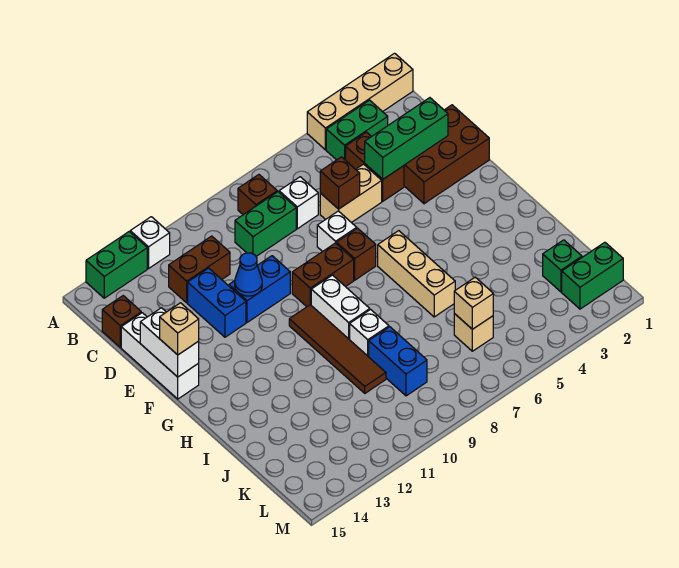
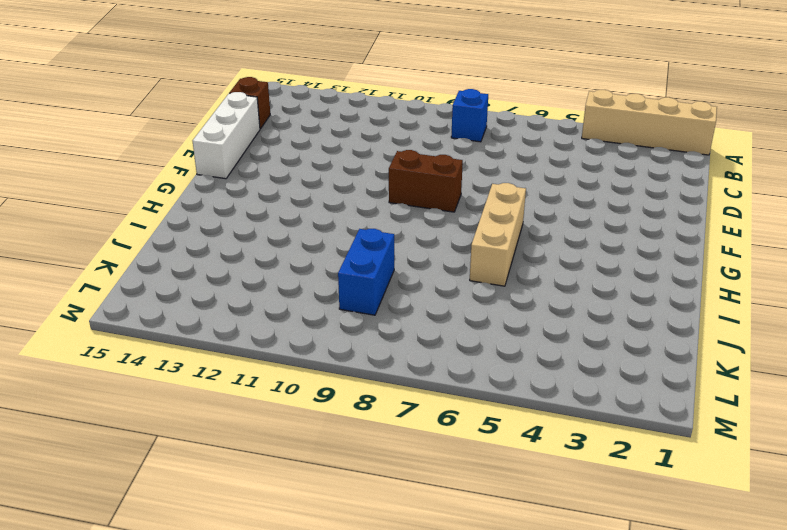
blue brick B8 level 1 -> brown brick B8 level 1
none -> white brick A12 level 1
none -> green brick A13:A14 level 1
none -> green brick B3:B4 level 1
none -> brown brick C4:D4 level 1

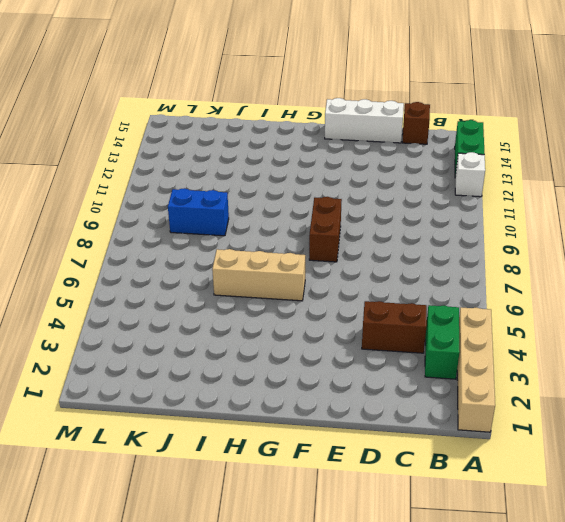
none -> brown brick B8 level 1
none -> white brick C7 level 1
none -> green brick C8:C9 level 1
none -> brown brick C11:C12 level 1

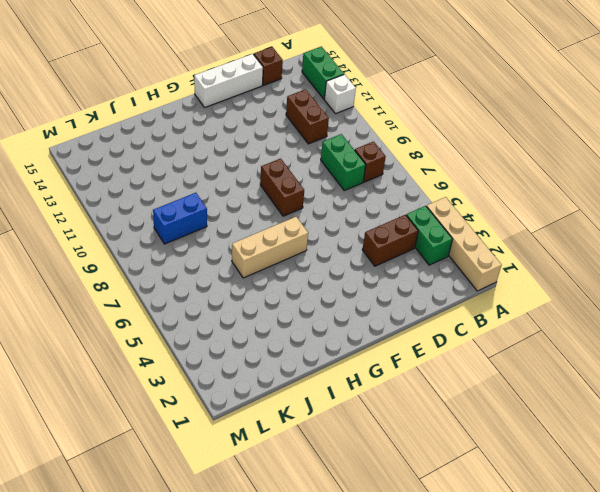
none -> white brick C7 level 1
none -> brown brick D1:E3 level 1
none -> tan brick D5:D6 level 1
none -> blue brick D12:E12 level 1

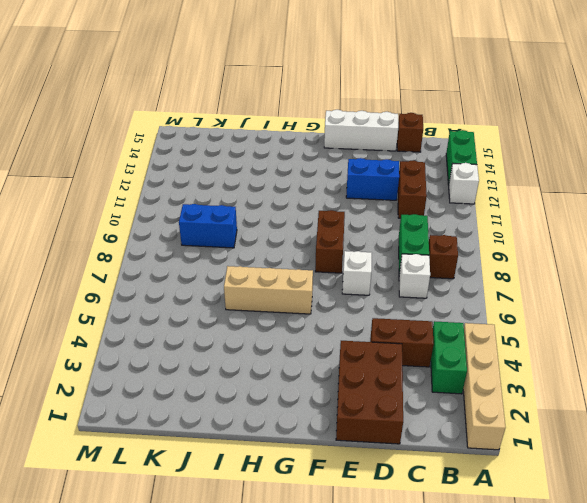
none -> tan brick D5:D6 level 1
none -> blue brick E10:E11 level 1
none -> brown brick F7 level 1
none -> white brick G9:H9 level 1

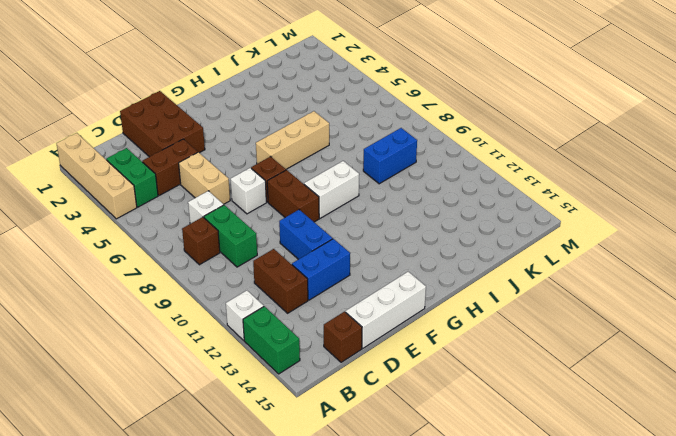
none -> brown tile G10:J10 level 1
none -> white brick I9 level 1
none -> green brick K2 level 1
none -> tan brick K6 level 1

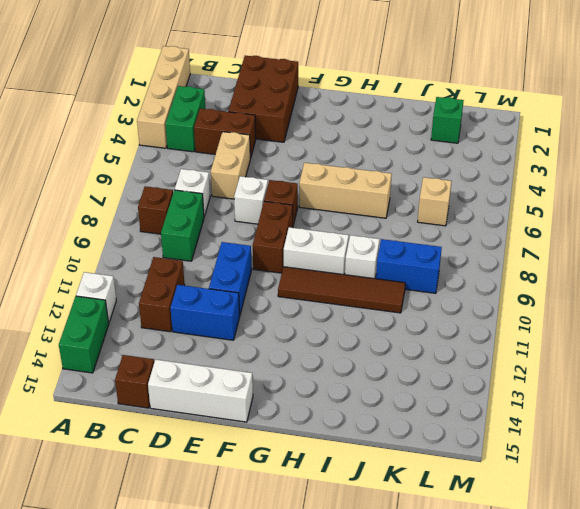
none -> green brick L1:L2 level 1
none -> green brick D2:D4 level 2
none -> brown brick D6 level 2
none -> blue cone E11 level 2

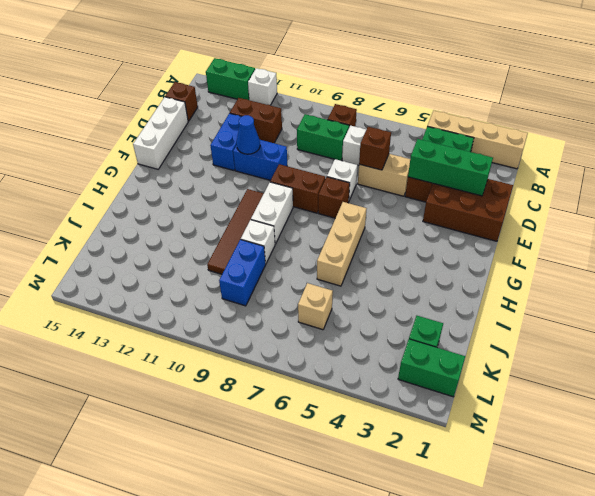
none -> white brick E15:F15 level 2
none -> tan brick K6 level 2
none -> tan brick F15 level 3

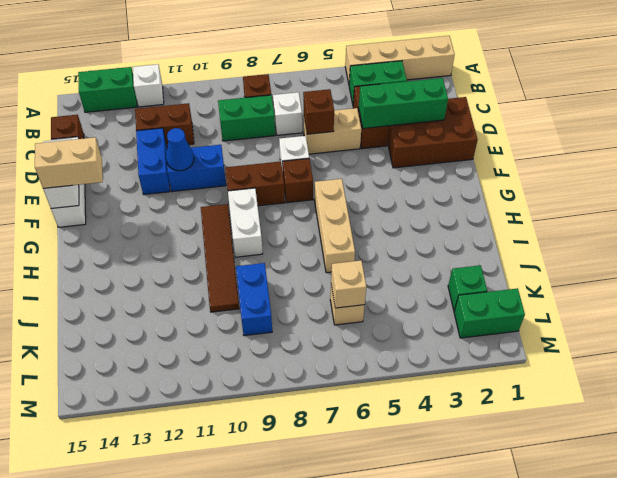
tan brick F14:F15 level 3 -> tan brick F15 level 3
none -> white brick I9 level 1

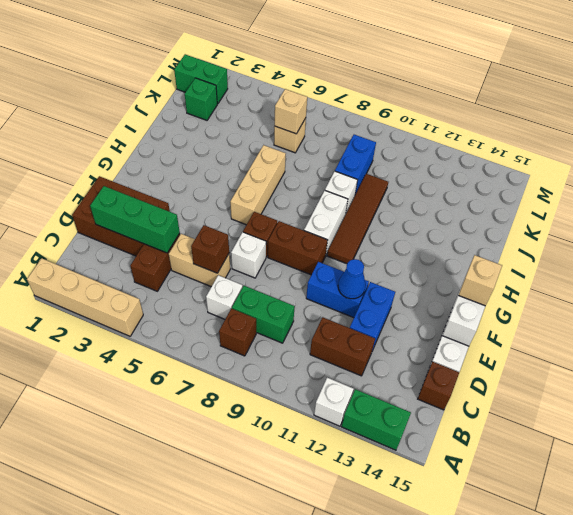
none -> green brick B3:B4 level 1

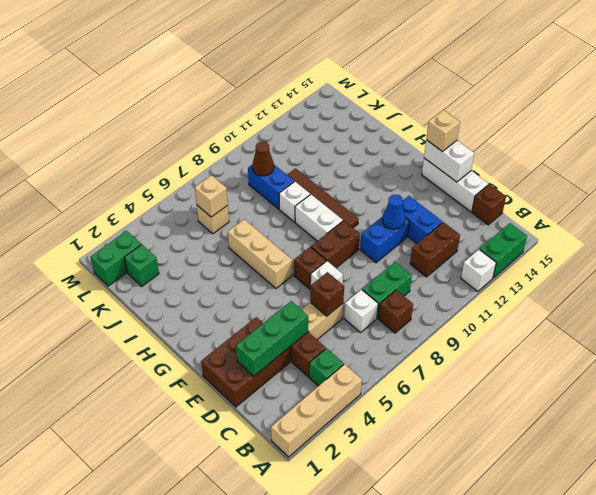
green brick B4 level 1 -> green brick B3:B4 level 1
brown cone K9 level 2 -> none

